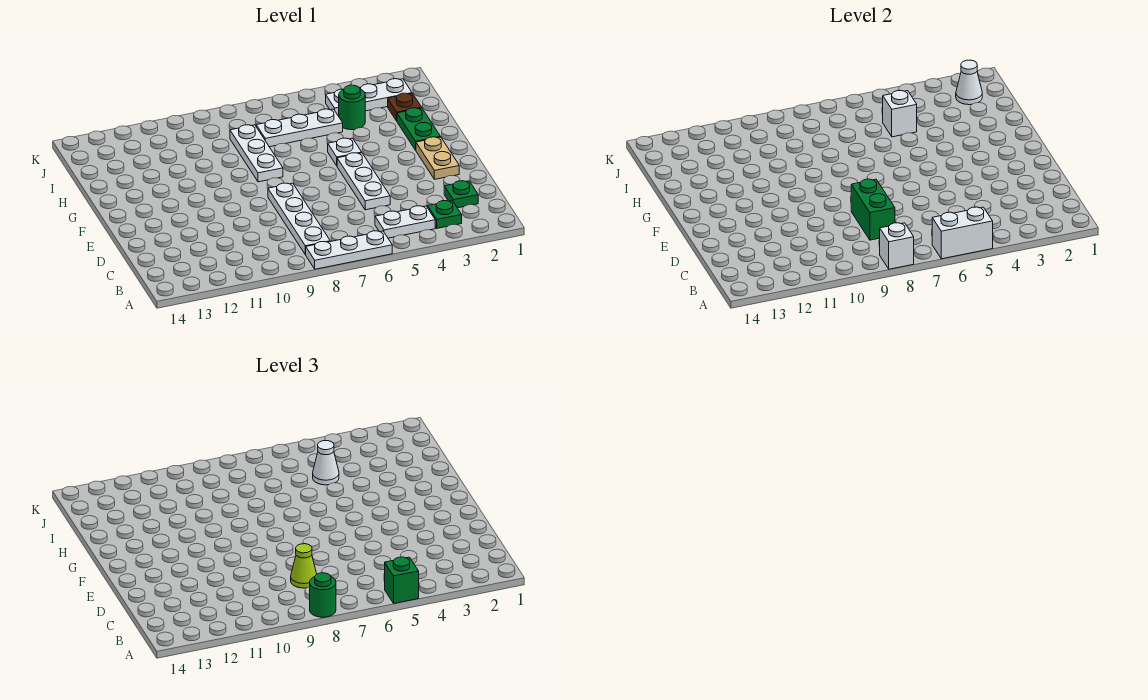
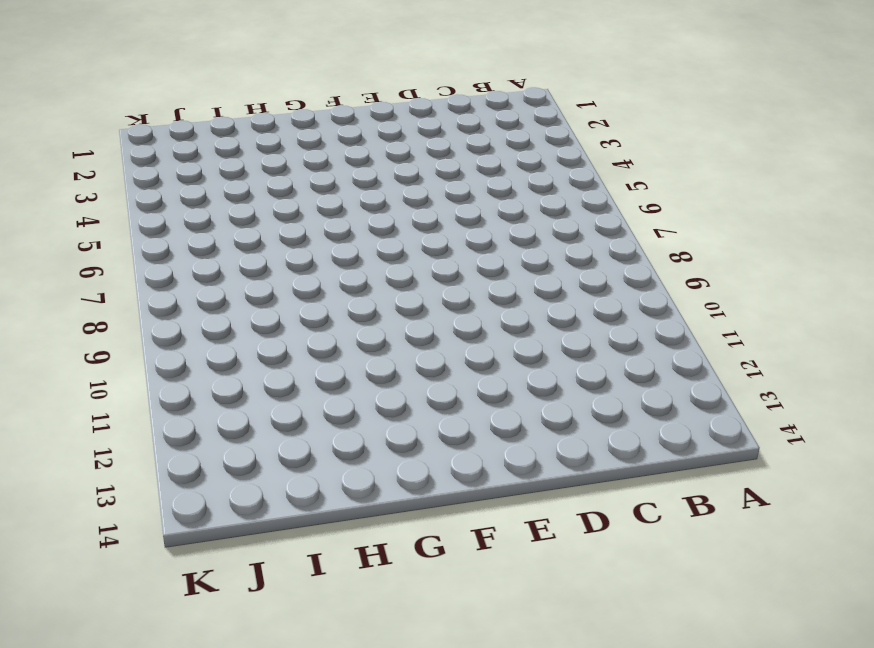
none -> white plate A6:A8 level 1
none -> green plate B3 level 1
none -> white plate B4:B5 level 1

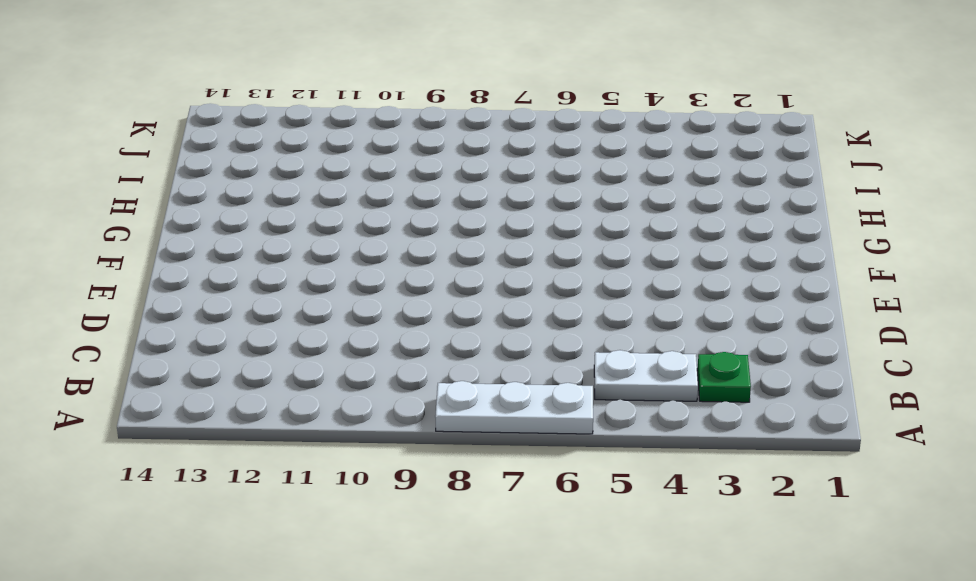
none -> white plate B8:E8 level 1
none -> green plate C2 level 1
none -> white plate D5:F5 level 1

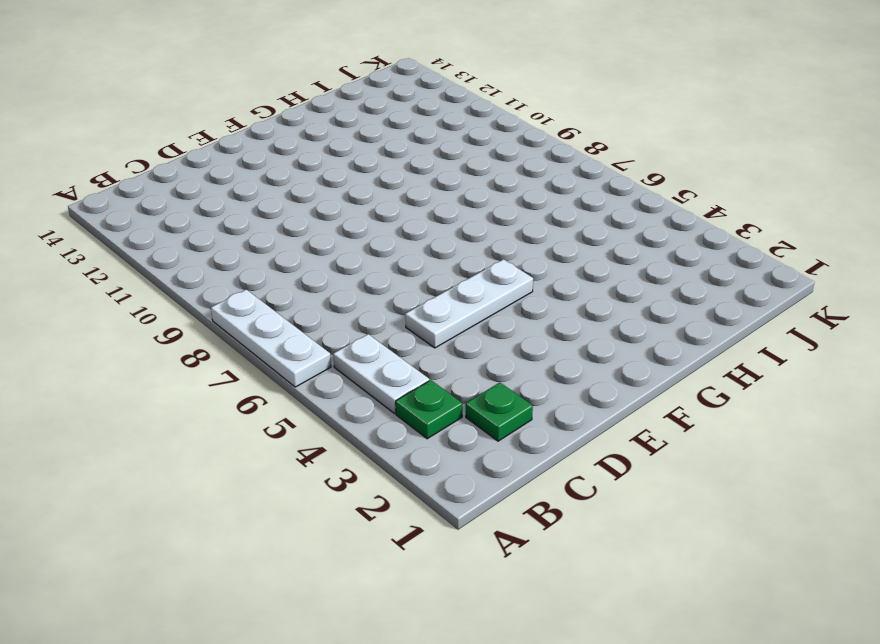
none -> white plate B8:E8 level 1
none -> tan plate E2:F2 level 1
none -> green plate G2:H2 level 1

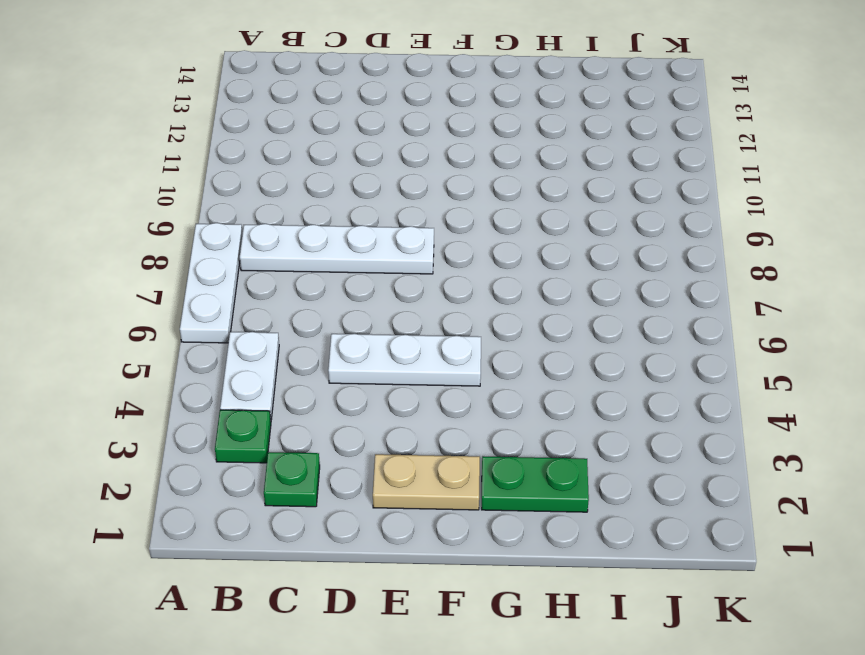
none -> white plate G5 level 1
none -> white plate G8:I8 level 1
none -> brown plate I2 level 1

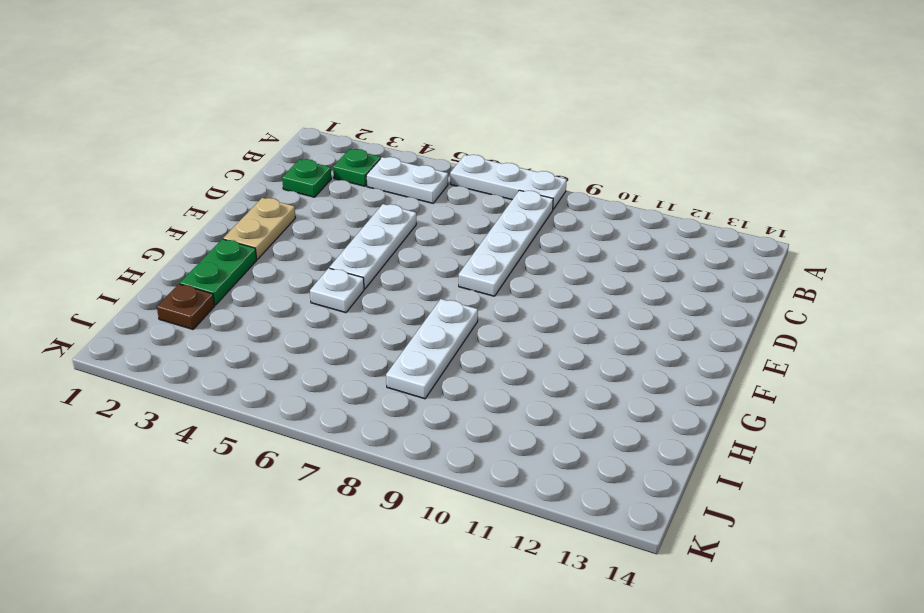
none -> green round brick I4 level 1
none -> white plate I5:I7 level 1
none -> white plate J2:J4 level 1

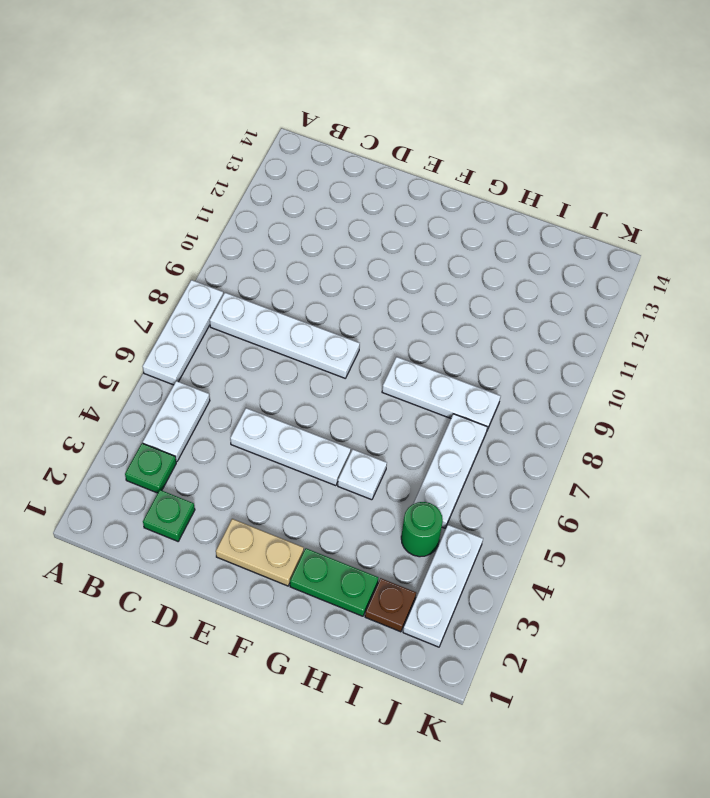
none -> white brick A5:A6 level 2
none -> white brick A8 level 2
none -> green brick C8:D8 level 2

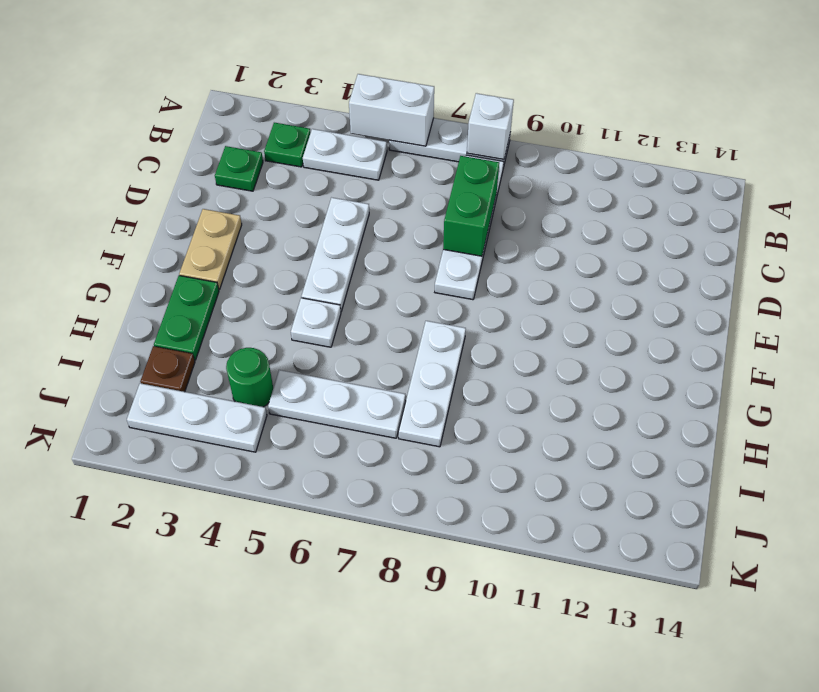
none -> white brick I5 level 2
none -> white cone J2 level 2
none -> green brick A5 level 3

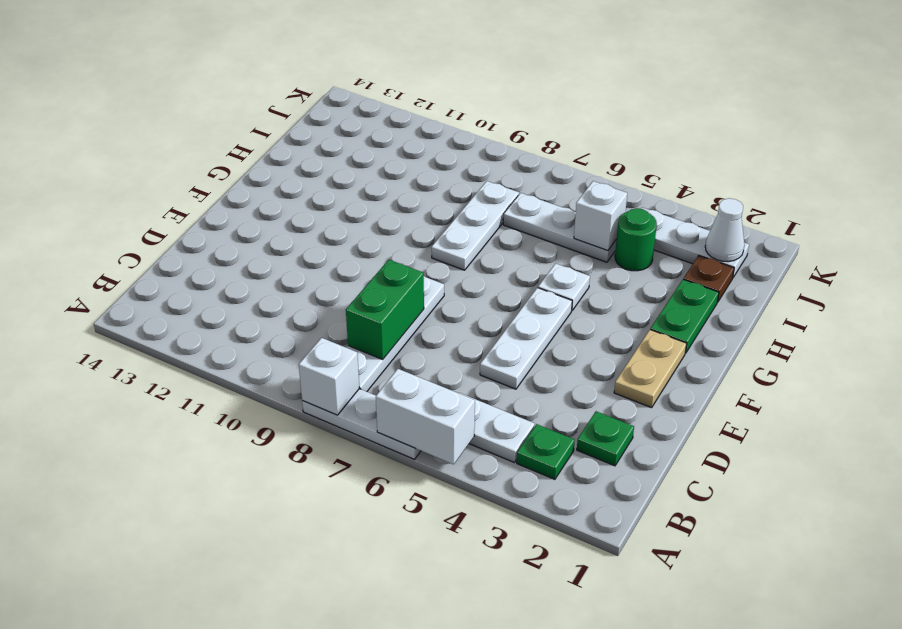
none -> green brick A5 level 3
none -> green round brick A8 level 3
none -> lime cone C8 level 3

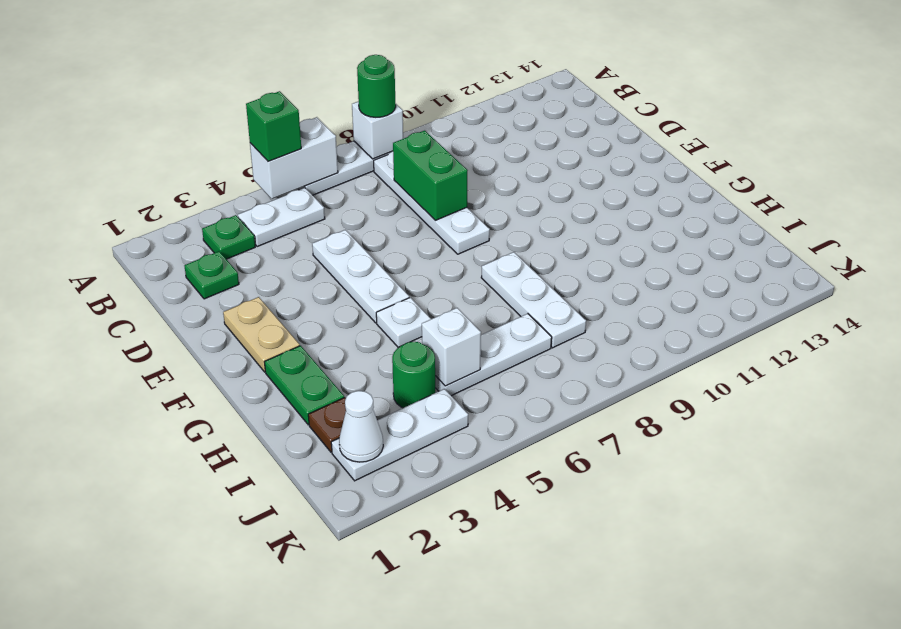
none -> lime cone C8 level 3
none -> white cone I5 level 3

